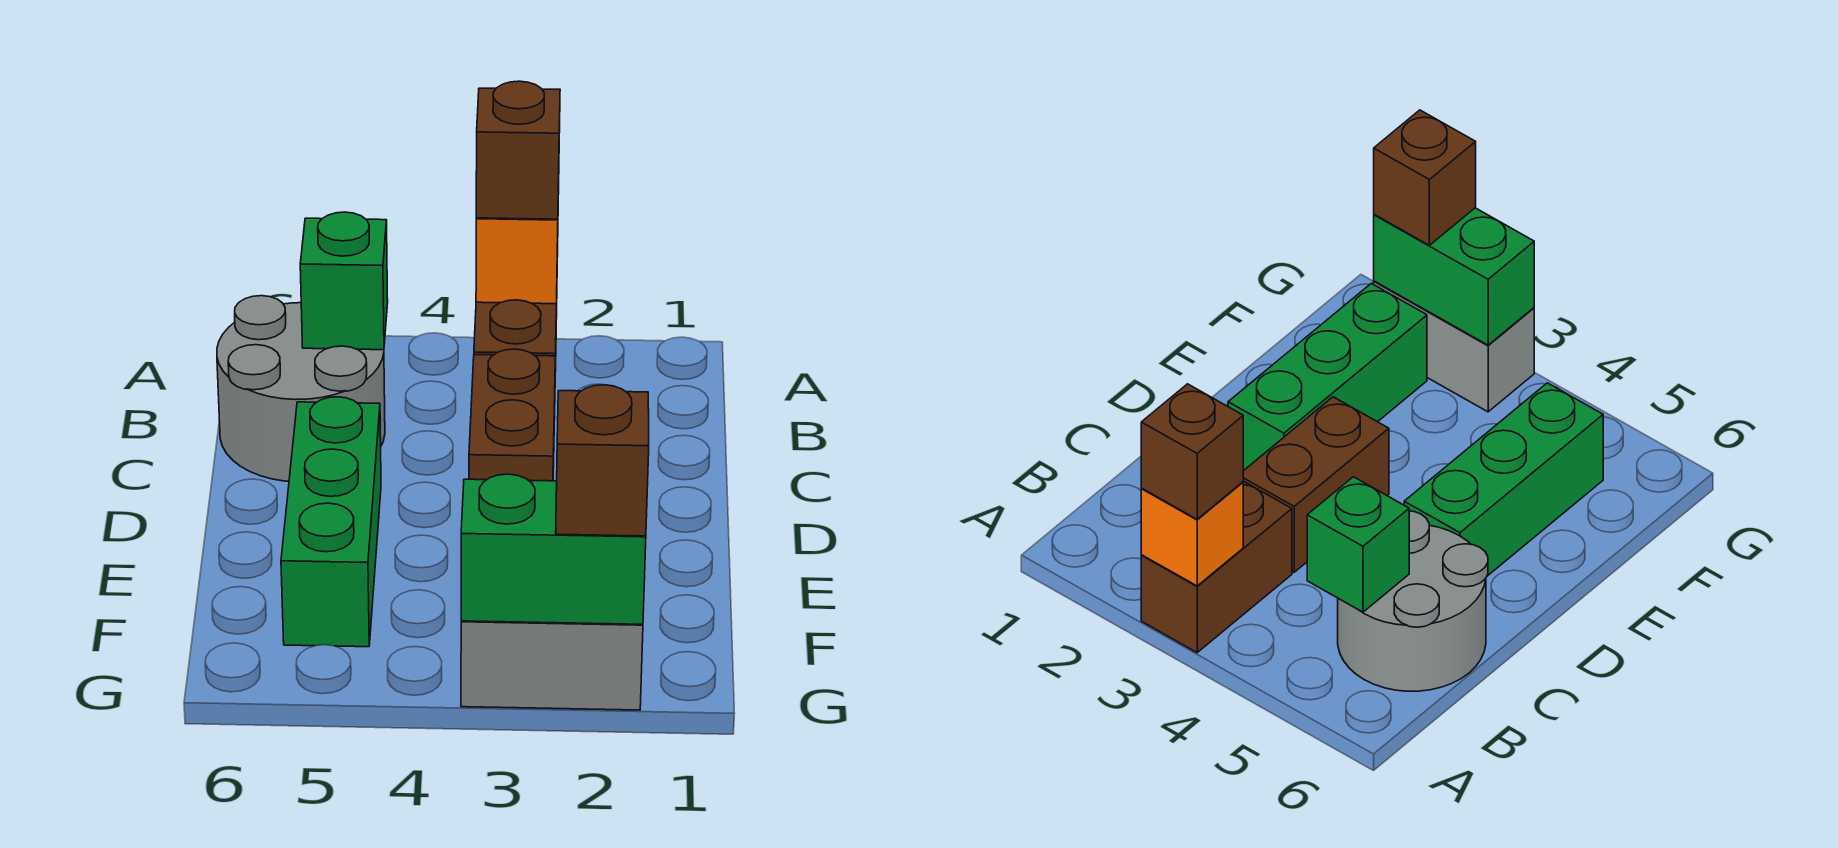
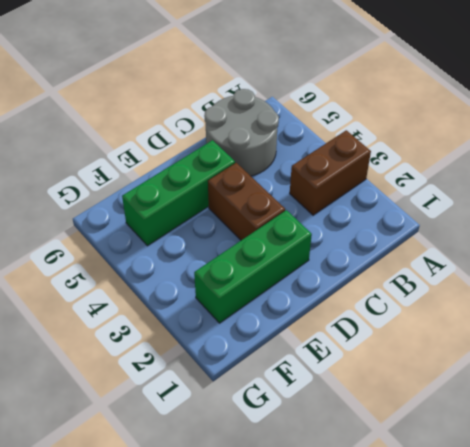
brown brick D3:D4 level 1 -> brown brick C3:D3 level 1
none -> grey brick G2:G3 level 1
none -> orange brick A3 level 2

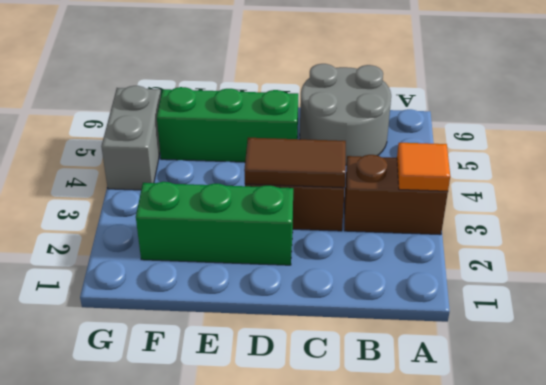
orange tile A3 level 2 -> orange brick A3 level 2
brown tile C3:D3 level 2 -> none
grey brick G4:G5 level 1 -> grey brick G2:G3 level 1
none -> green brick B5 level 2
none -> green brick G2:G3 level 2

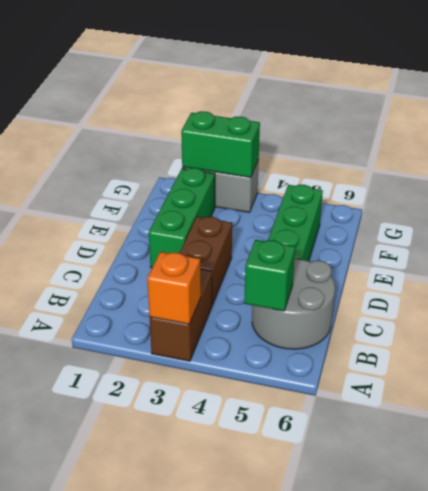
none -> brown brick A3 level 3
none -> brown brick G2 level 3

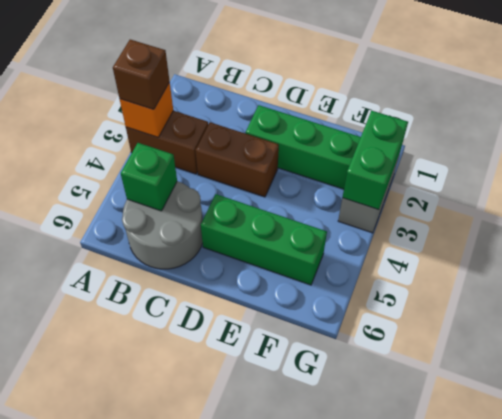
none -> brown brick G2 level 3

